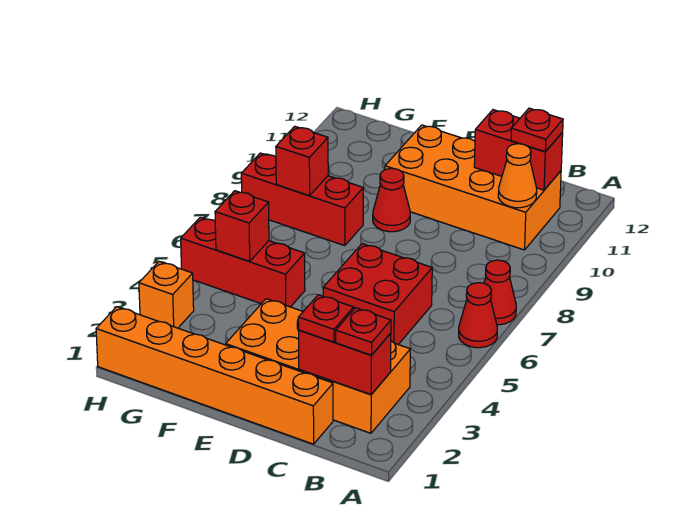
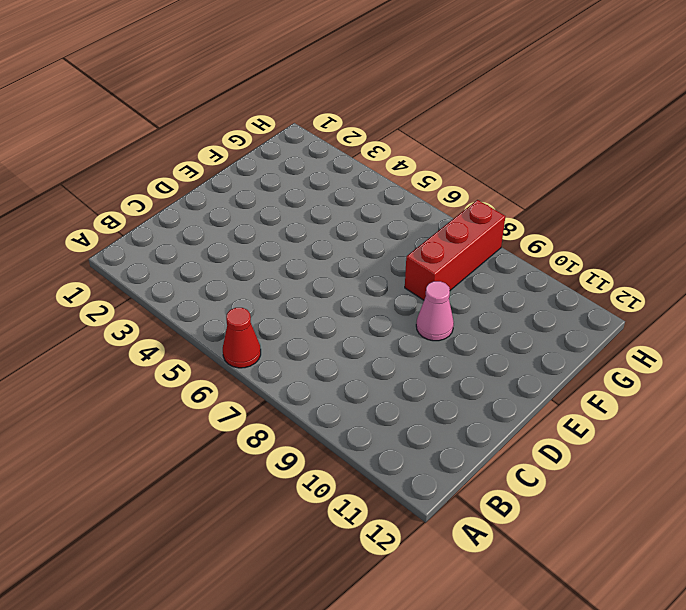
pink cone E9 level 1 -> red cone E9 level 1
none -> red cone A7 level 1
none -> orange brick B2:E3 level 1
none -> orange brick B10:E11 level 1

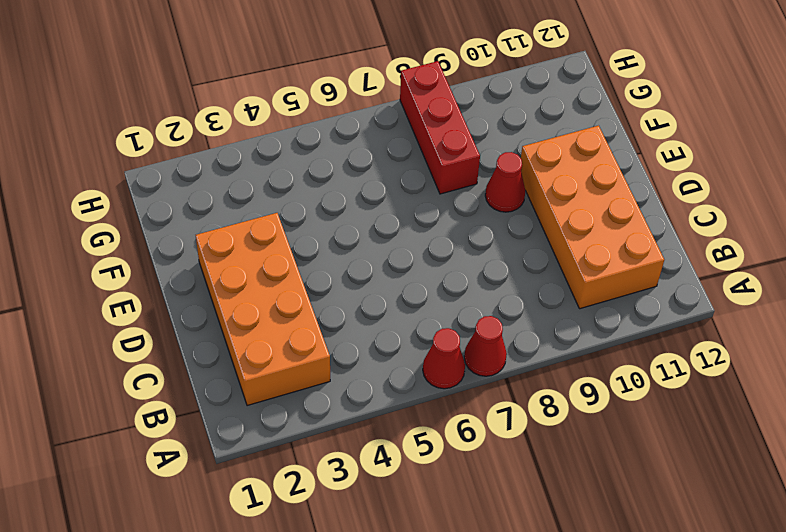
none -> orange brick C1:H1 level 1
none -> red brick C5:D6 level 1
none -> red brick F5:H5 level 1

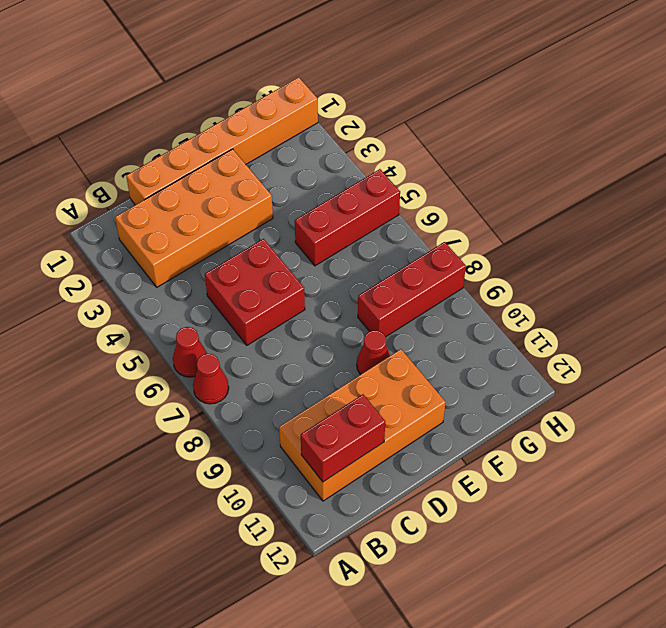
none -> orange brick H3 level 1
none -> red brick B2:C2 level 2
none -> orange cone B10 level 2

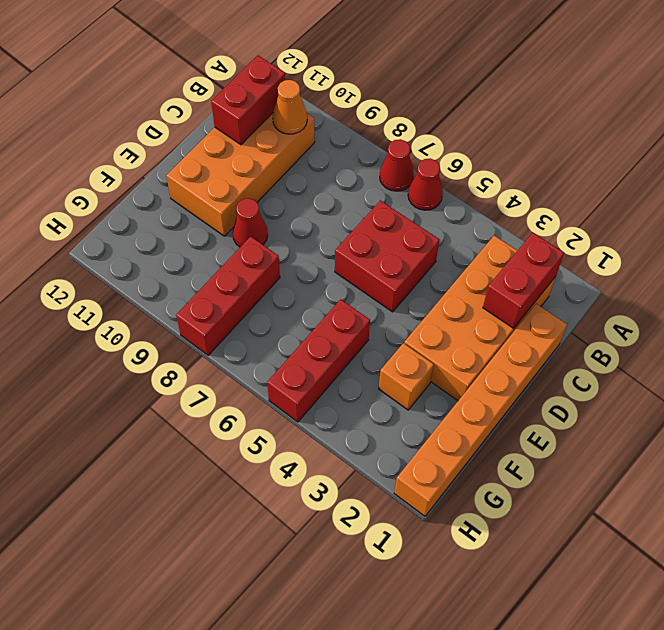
orange brick F3 level 1 -> orange brick H3 level 1
none -> red brick G5 level 2
none -> red brick G8 level 2
none -> red plate B2 level 3

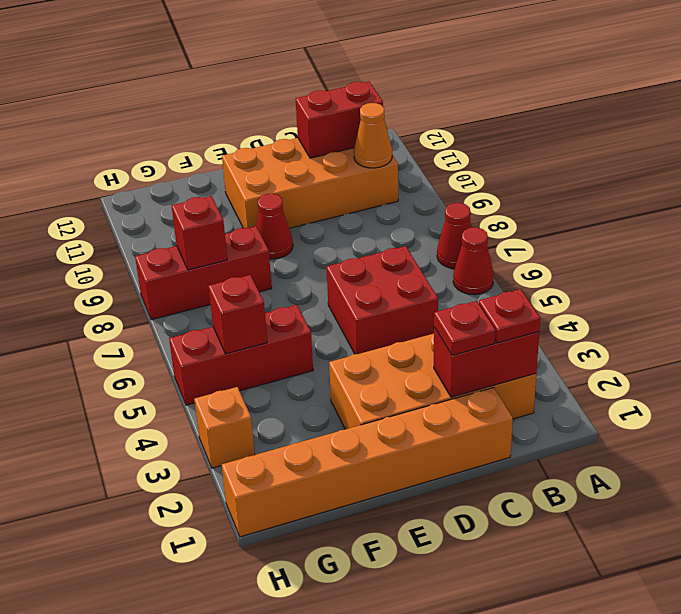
none -> red plate B11 level 3

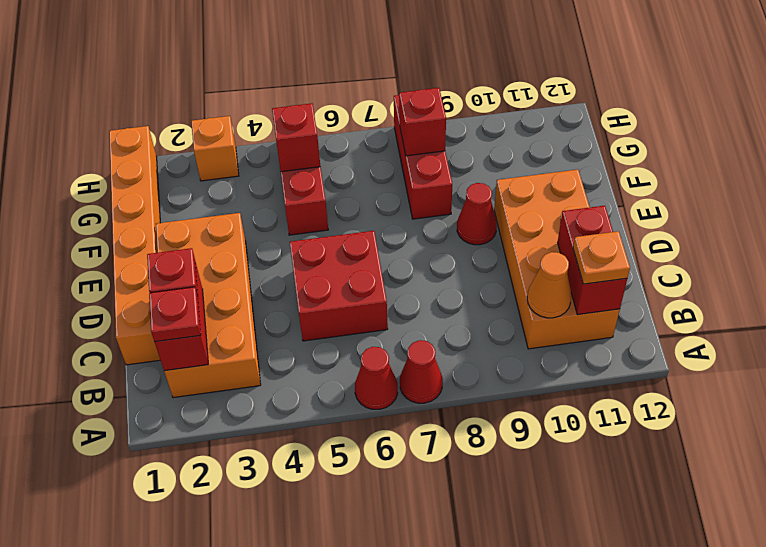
orange plate B11 level 3 -> red plate B11 level 3

